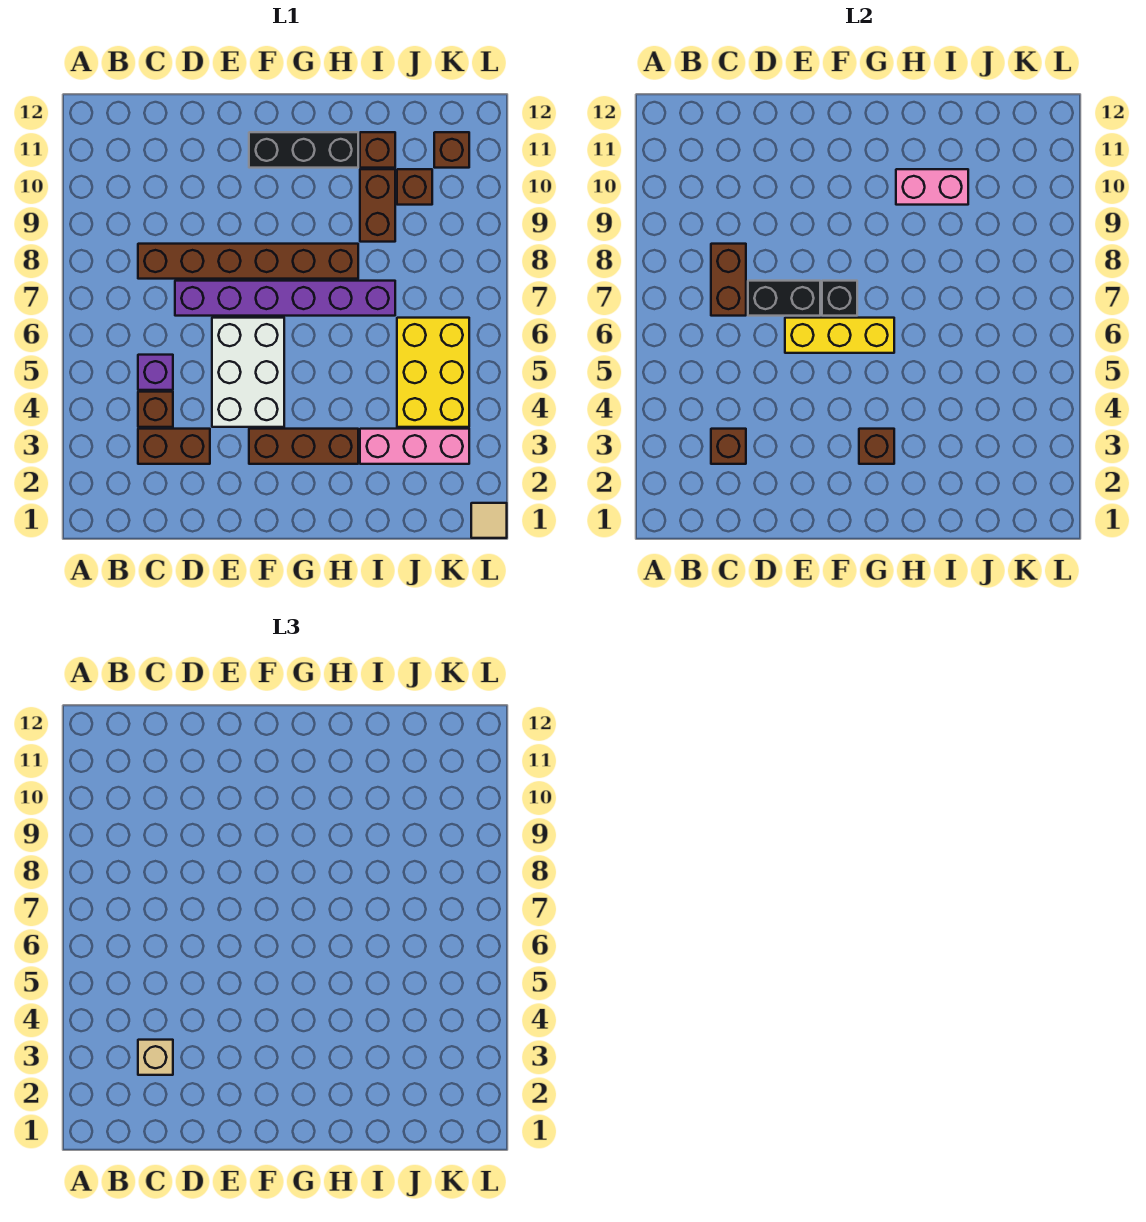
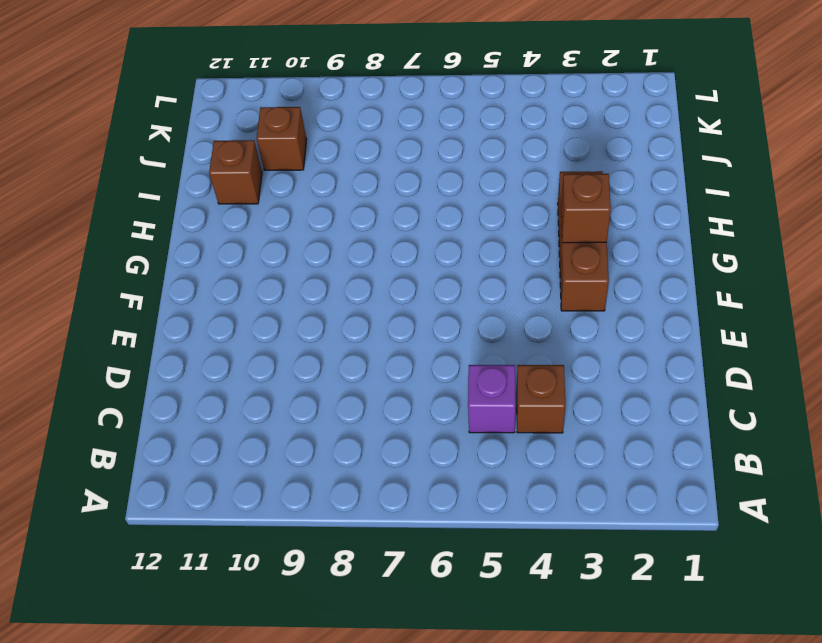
none -> brown brick C3:D3 level 1
none -> brown brick C8:H8 level 1
none -> purple brick D7:I7 level 1

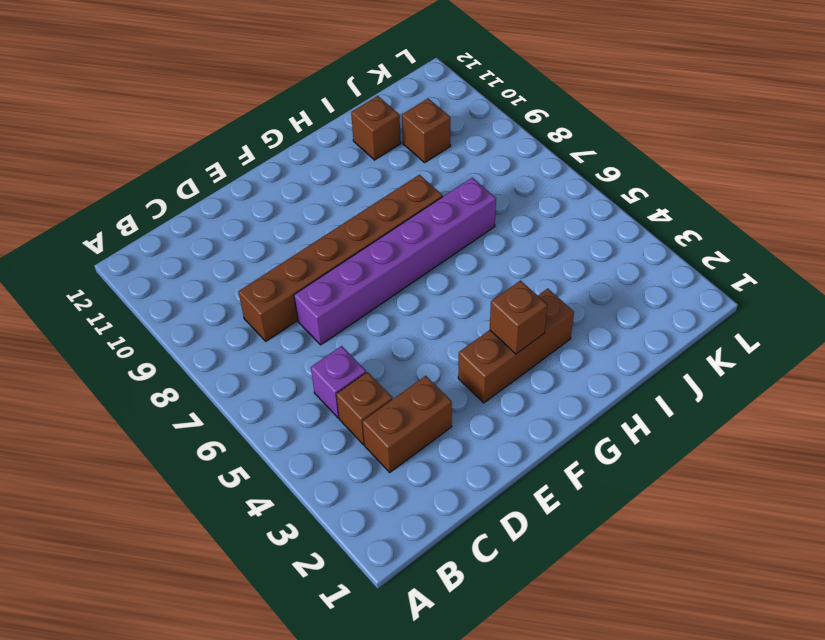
none -> white brick E4:F6 level 1
none -> black brick F11:H11 level 1
none -> pink brick I3:K3 level 1

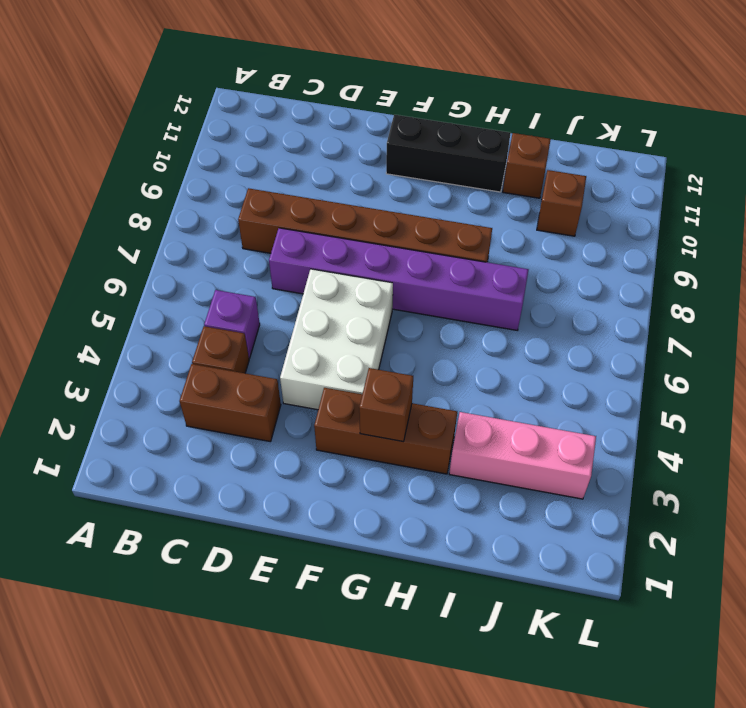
none -> brown brick I9:I10 level 1
none -> yellow brick J4:K6 level 1
none -> brown brick K11 level 1

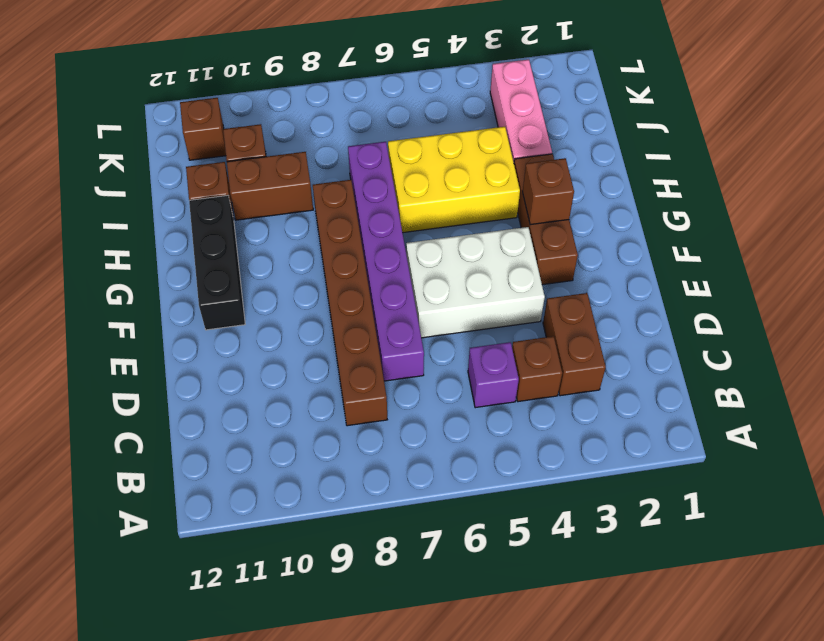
yellow brick H4:I6 level 1 -> yellow brick J4:K6 level 1
none -> tan tile L1 level 1
none -> brown brick C3 level 2
none -> brown brick C7:C8 level 2

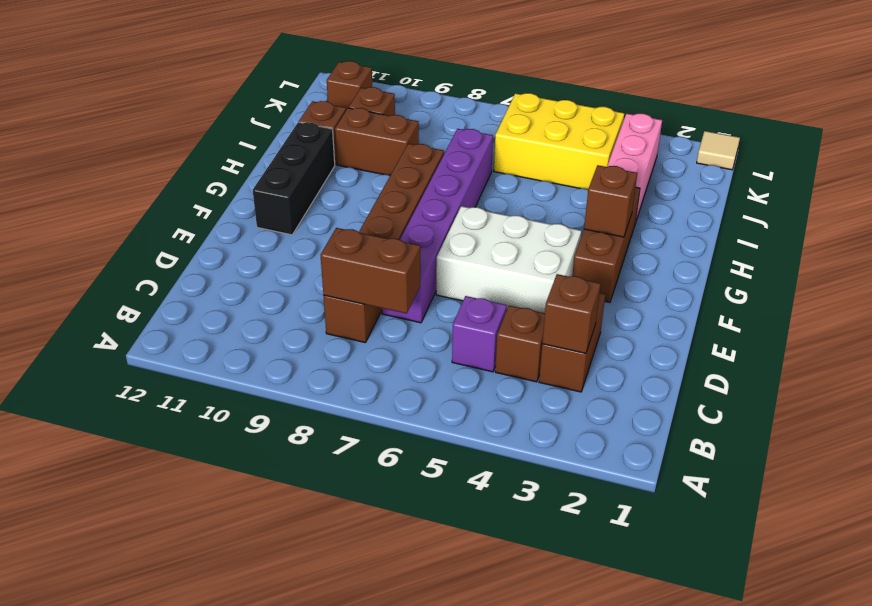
none -> black brick D7:E7 level 2
none -> yellow brick E6:G6 level 2
none -> black brick F7 level 2

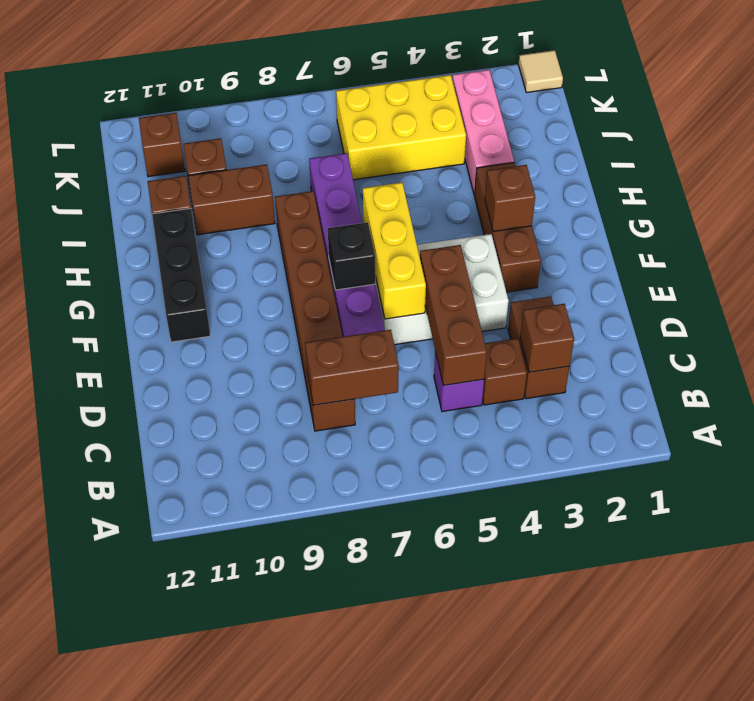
brown brick C5:E5 level 2 -> none
none -> black brick D7:E7 level 2
none -> pink brick H10:I10 level 2
none -> tan brick C3 level 3

